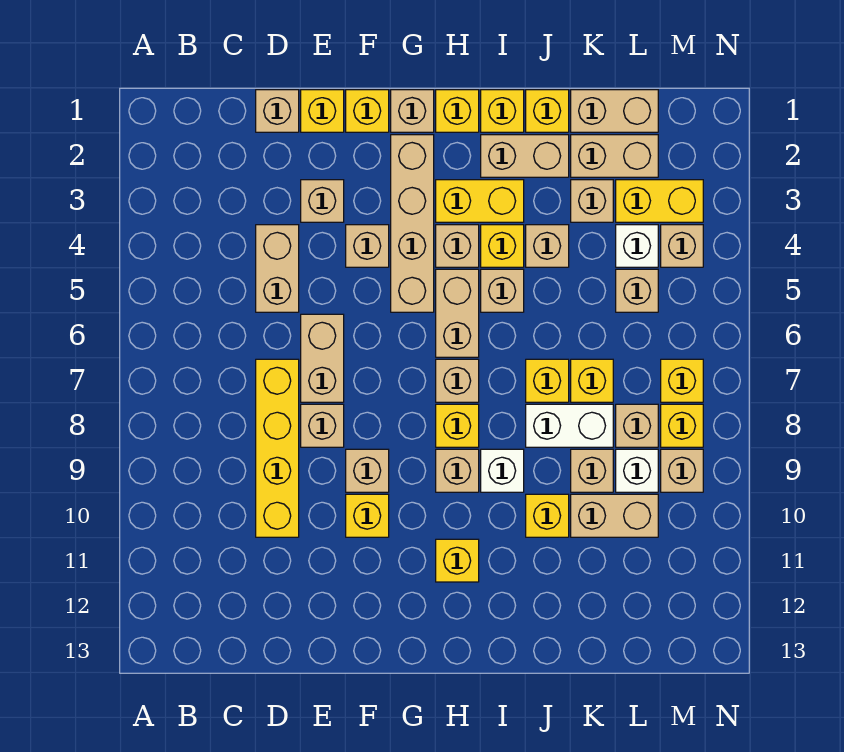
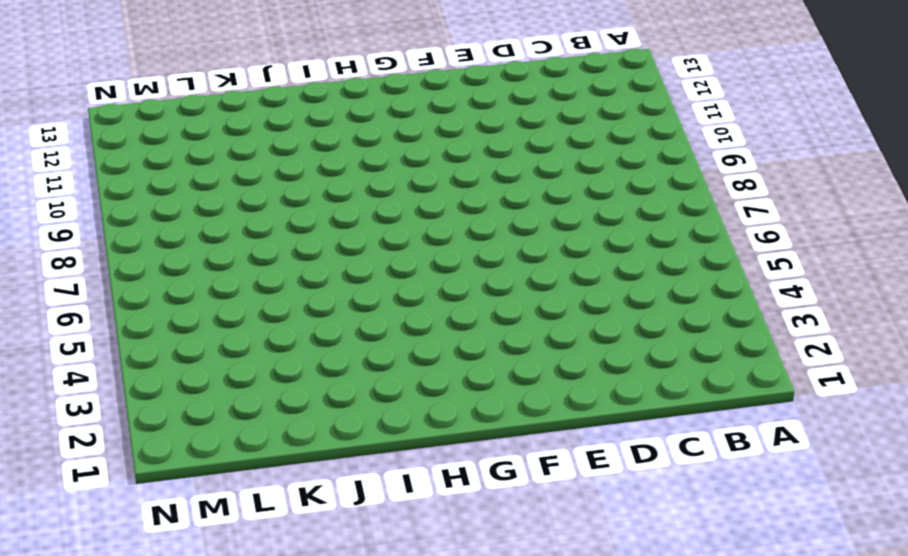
none -> tan brick D1 level 1
none -> tan brick D4:D5 level 1
none -> yellow brick D7:D10 level 1
none -> yellow brick E1 level 1

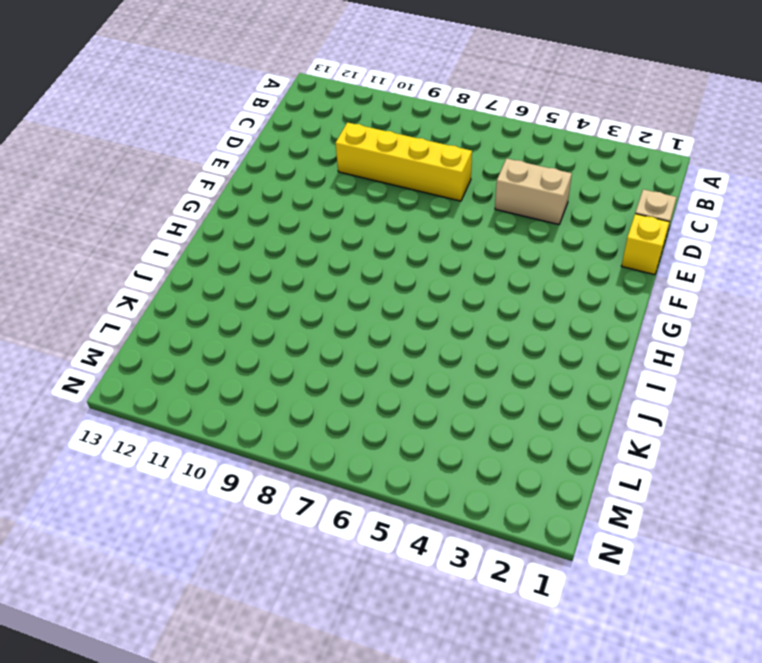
none -> tan brick E3 level 1
none -> tan brick E6:E7 level 1
none -> tan brick E8 level 1
none -> yellow brick F1 level 1

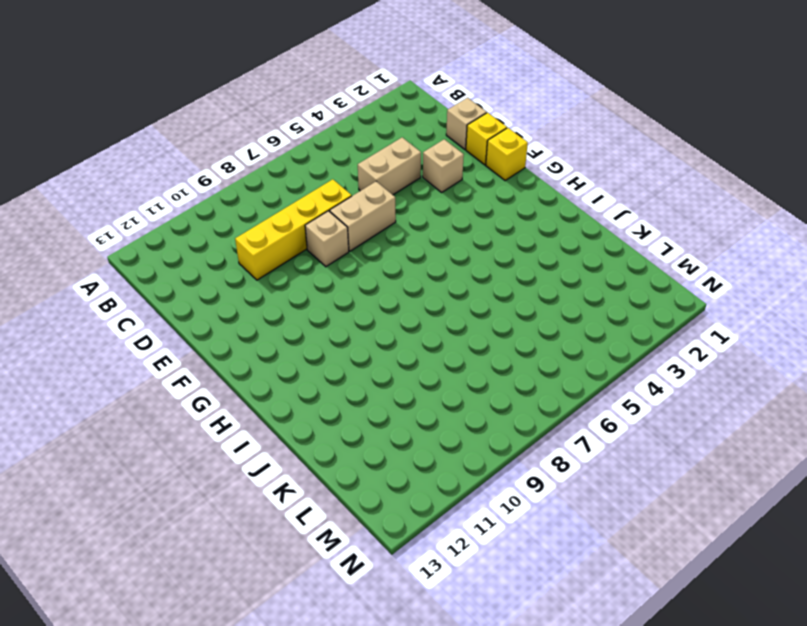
none -> tan brick F4 level 1
none -> tan brick F9 level 1
none -> yellow brick F10 level 1
none -> tan brick G1 level 1

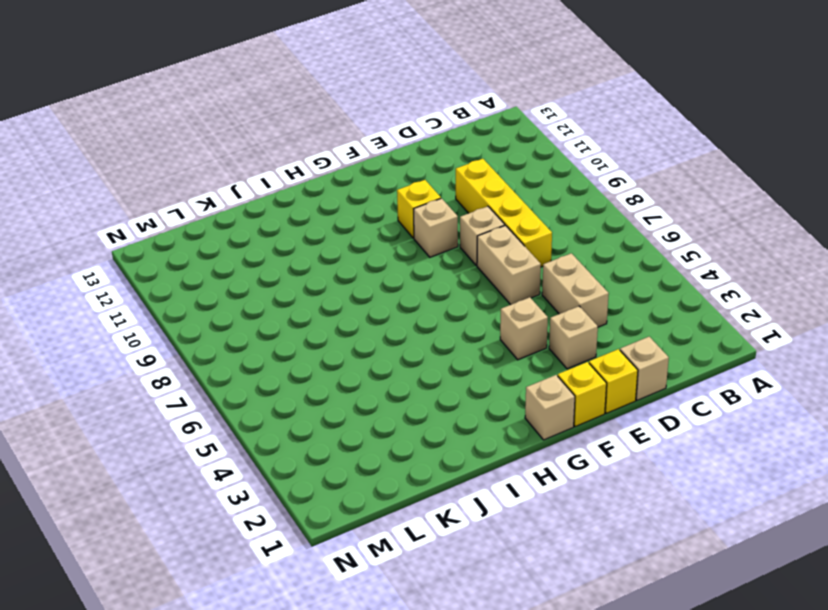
none -> tan brick G2:G5 level 1
none -> yellow brick H1 level 1
none -> yellow brick H3:I3 level 1
none -> tan brick H4 level 1

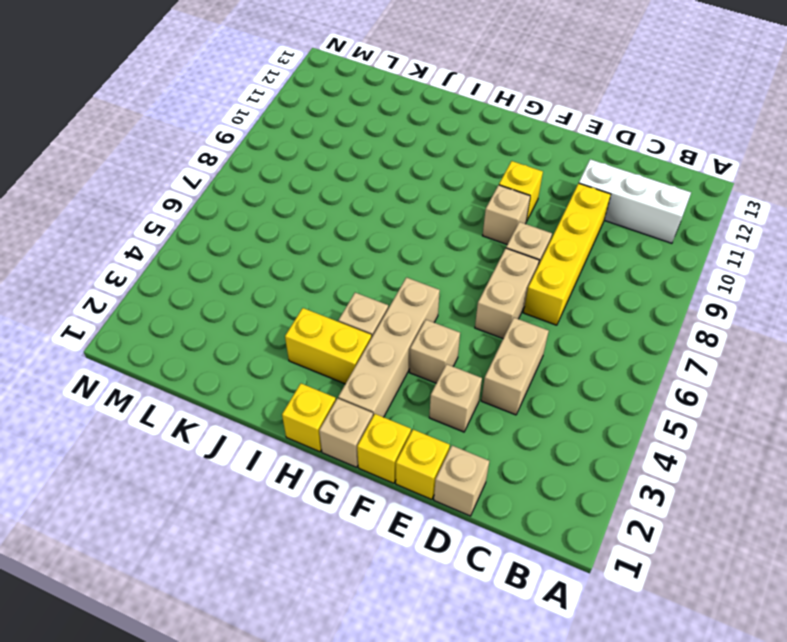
white brick B11:D11 level 1 -> none
none -> tan brick H5:H6 level 1
none -> tan brick H7 level 1
none -> yellow brick H8 level 1
none -> tan brick H9 level 1

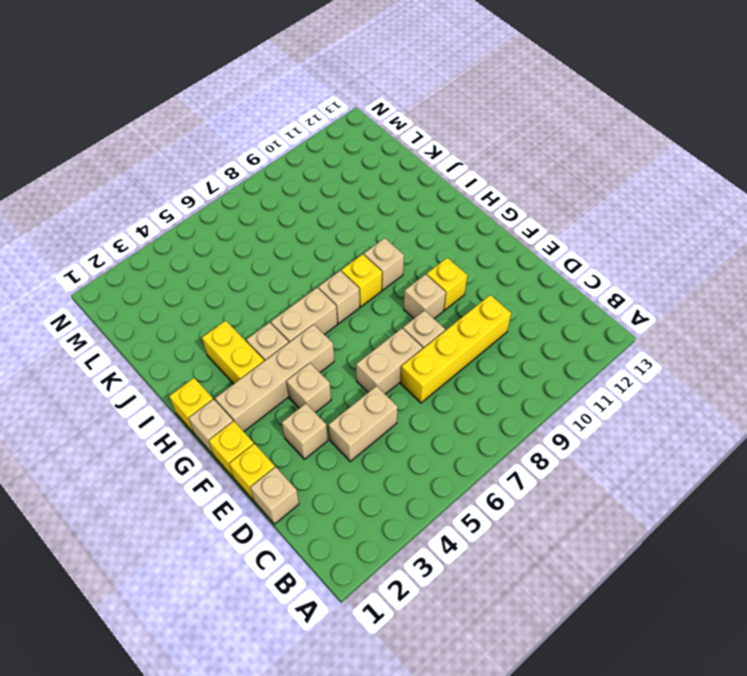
none -> yellow brick H11 level 1
none -> yellow brick I1 level 1
none -> tan brick I2:J2 level 1
none -> yellow brick I4 level 1

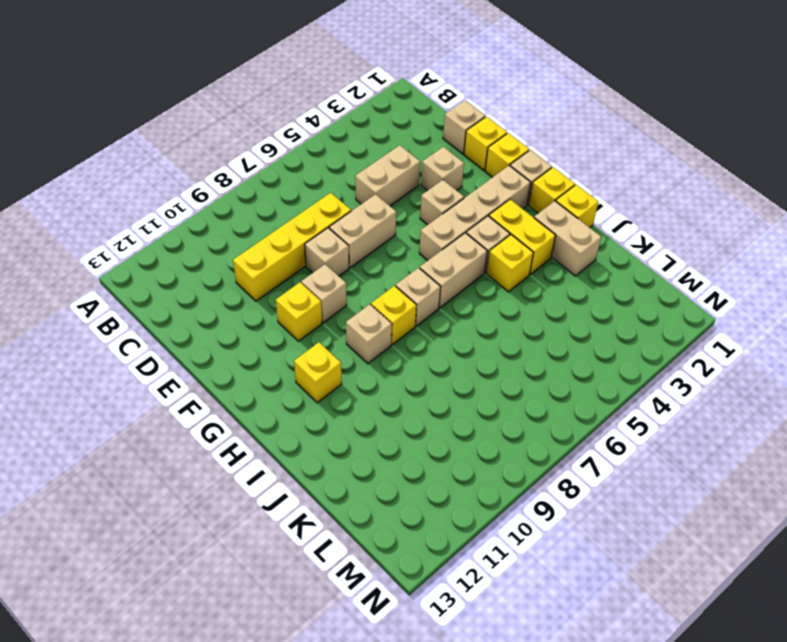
none -> tan brick I5 level 1
none -> white brick I9 level 1
none -> yellow brick J1 level 1
none -> tan brick J4 level 1

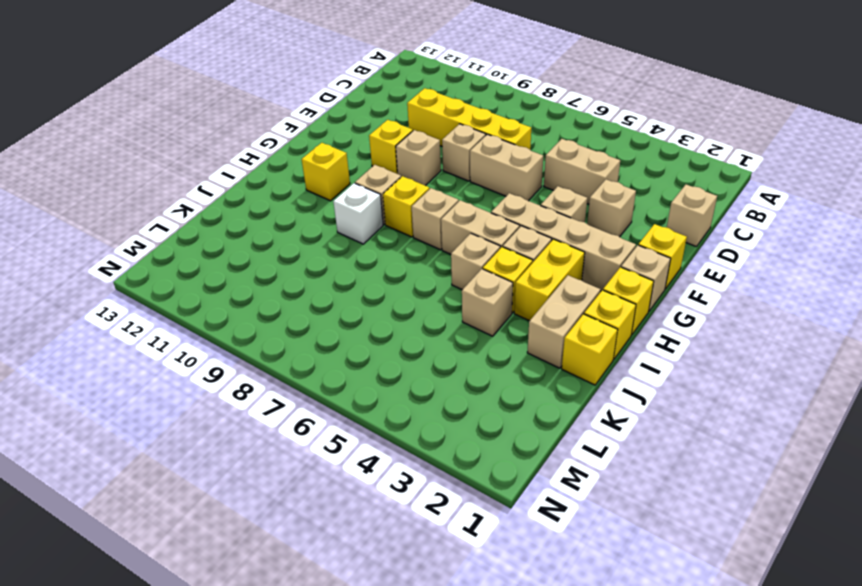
none -> yellow brick E1 level 1
none -> yellow brick J7 level 1
none -> white brick J8:K8 level 1
none -> yellow brick J10 level 1

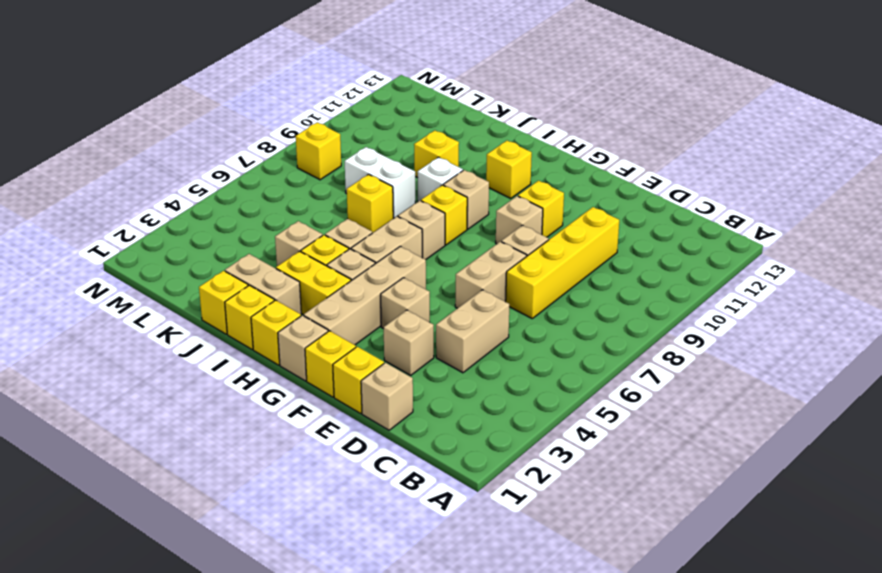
none -> tan brick K1:L1 level 1
none -> tan brick K2:L2 level 1
none -> tan brick K3 level 1
none -> yellow brick K7 level 1

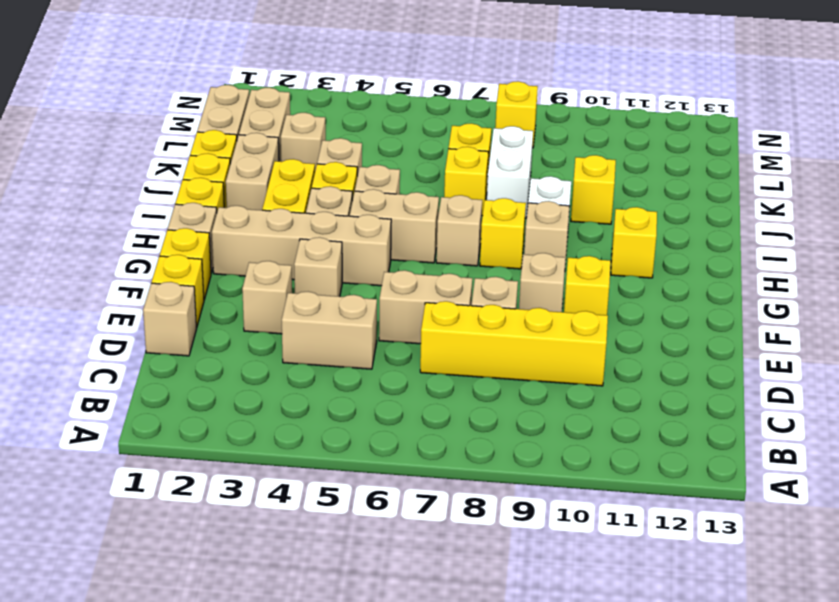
none -> tan brick K9 level 1
none -> tan brick K10:L10 level 1
none -> yellow brick L3:M3 level 1
none -> white brick L4 level 1

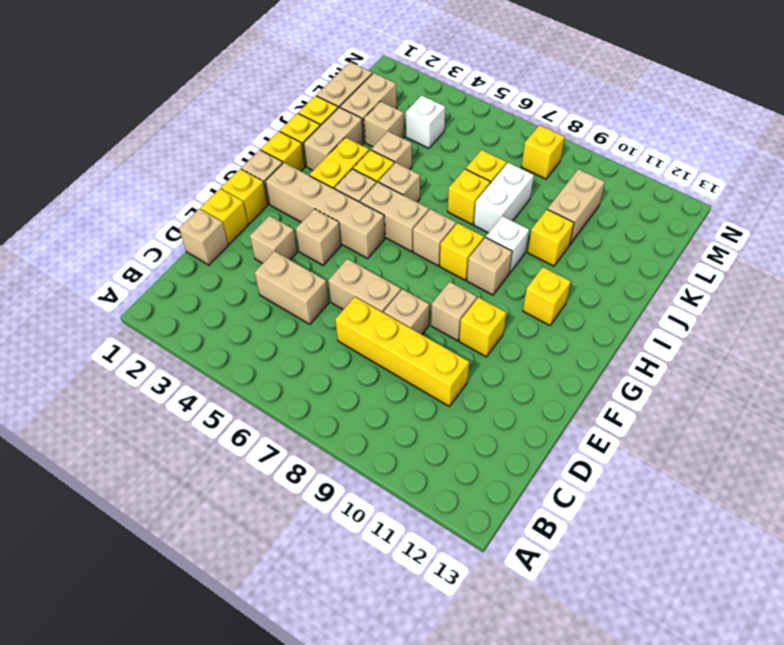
none -> tan brick K9 level 1
none -> yellow brick L3:M3 level 1
none -> tan brick L5 level 1
none -> tan brick L8 level 1

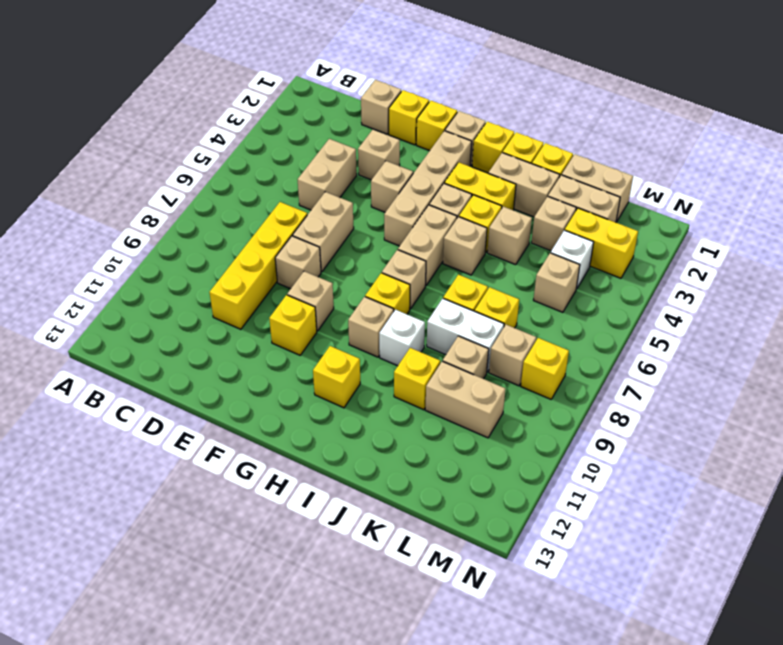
none -> white brick L9 level 1
none -> tan brick M4 level 1
none -> yellow brick M7 level 1
none -> tan brick M9 level 1

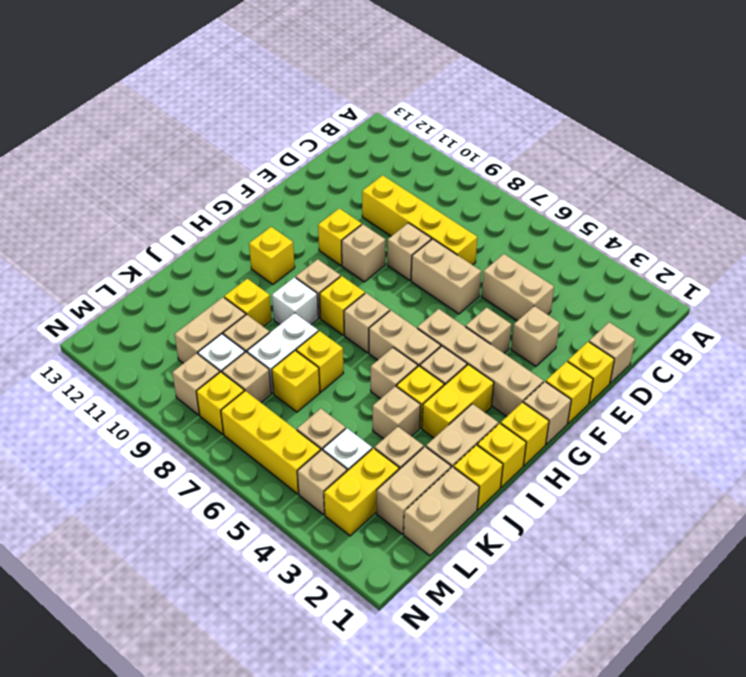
yellow brick M5:M7 level 1 -> yellow brick M7 level 1

